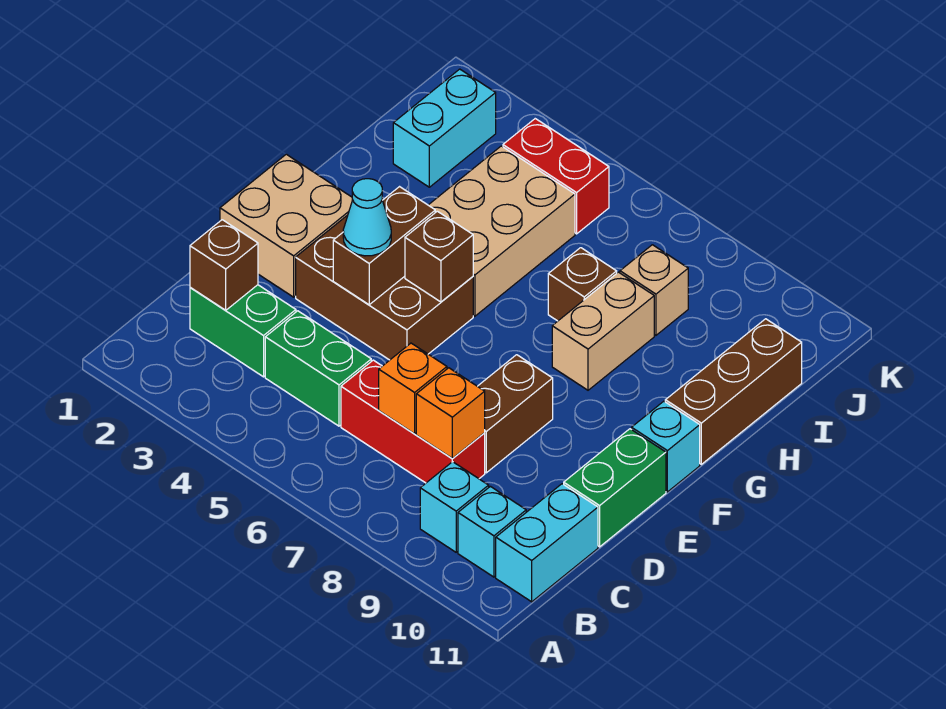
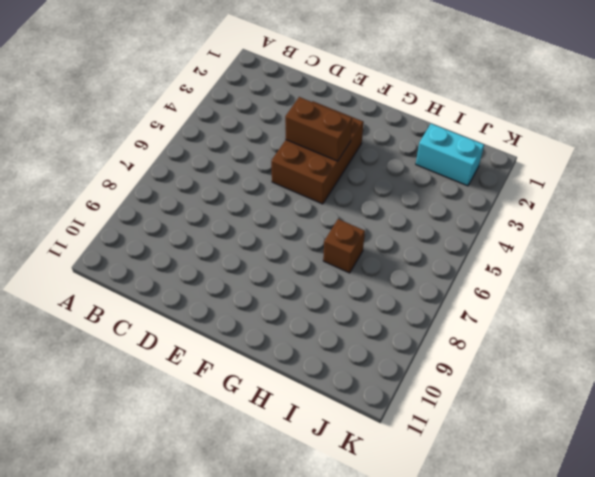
none -> cyan brick B9 level 1
none -> cyan brick B10 level 1
none -> cyan brick B11:C11 level 1

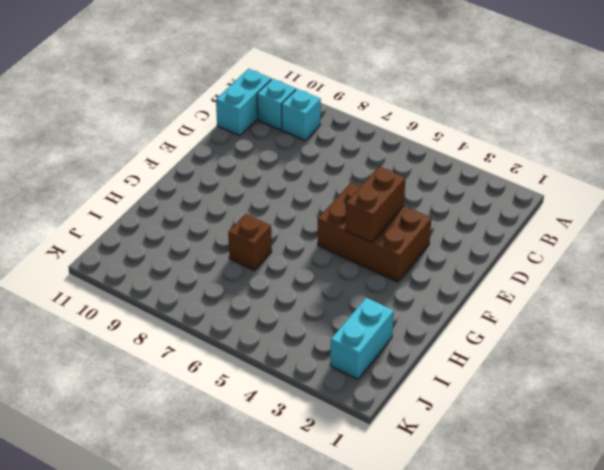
none -> green brick C2:C3 level 1
none -> green brick C4:C5 level 1
none -> red brick C6:C8 level 1

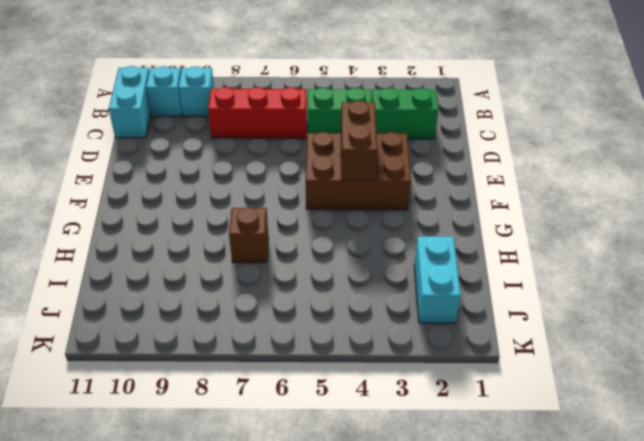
none -> brown brick D8:E8 level 1
none -> green brick D11:E11 level 1
none -> tan brick E1:F2 level 1

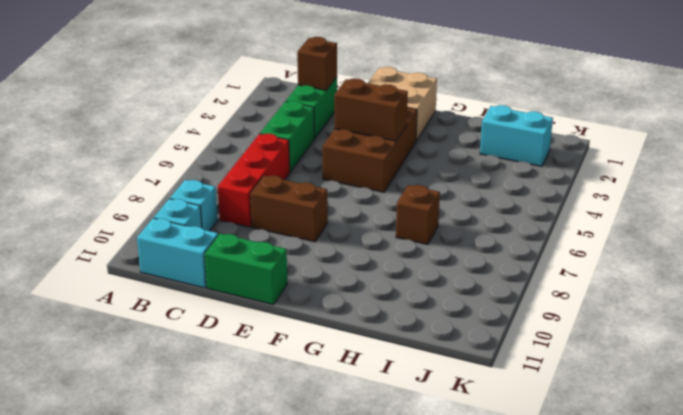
none -> cyan brick F11 level 1
none -> tan brick G4:I5 level 1
none -> tan brick G8:H8 level 1

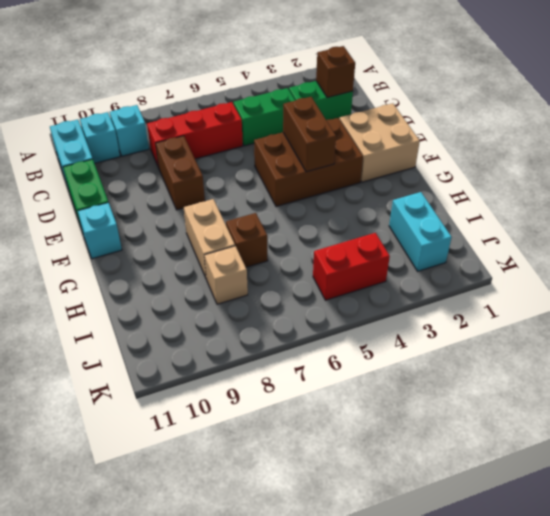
none -> tan brick G4:I5 level 1
none -> brown brick G11:I11 level 1
none -> orange brick C7 level 2

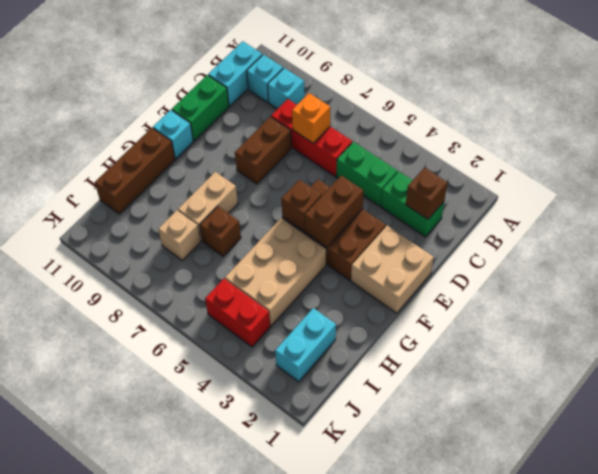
none -> orange brick C8 level 2
none -> cyan cone E4 level 3

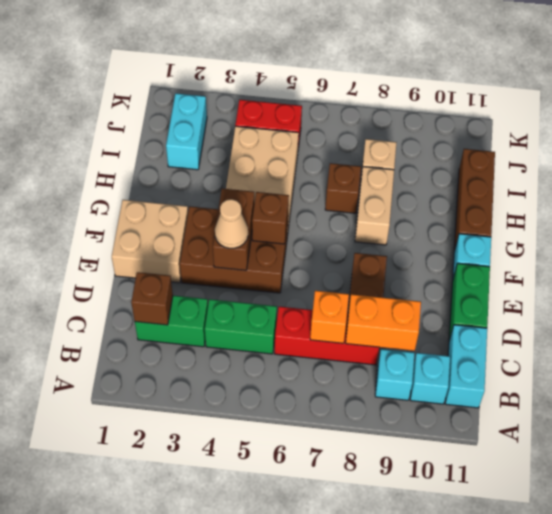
orange brick C8:C9 level 2 -> orange brick C8 level 2
tan cone E4 level 3 -> cyan cone E4 level 3

